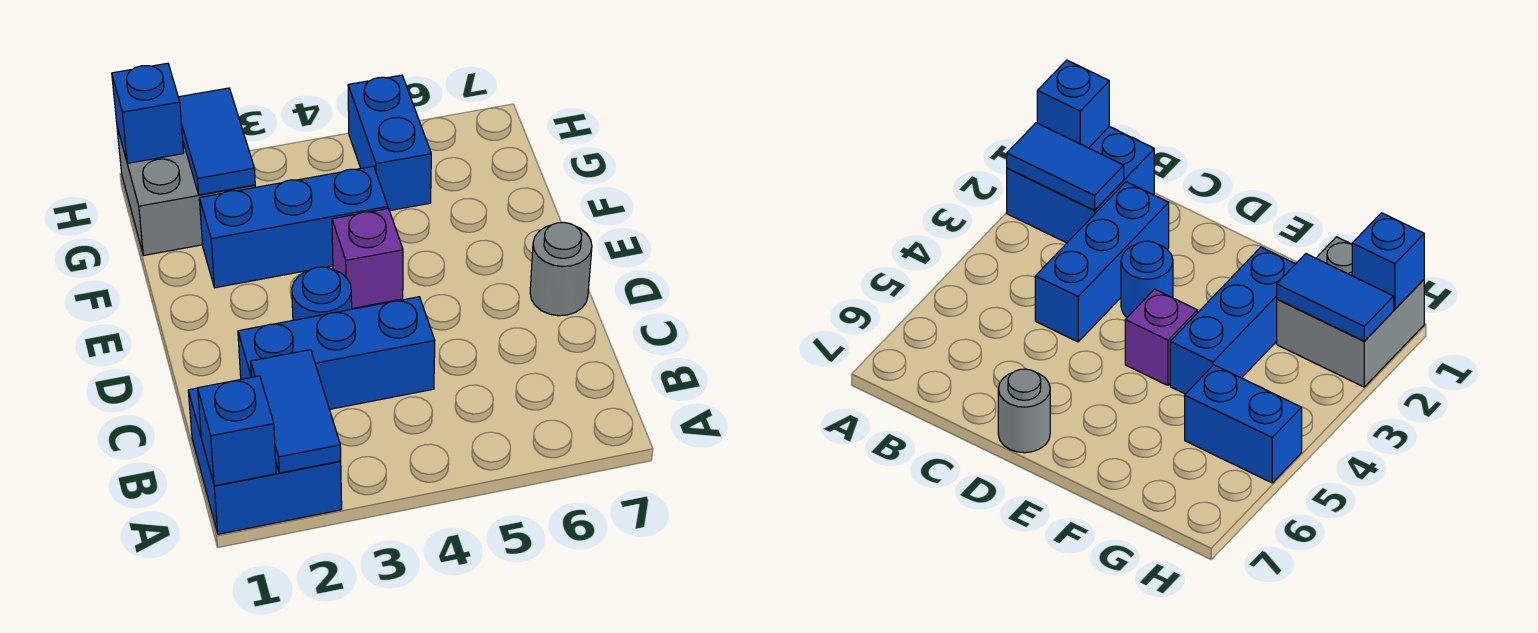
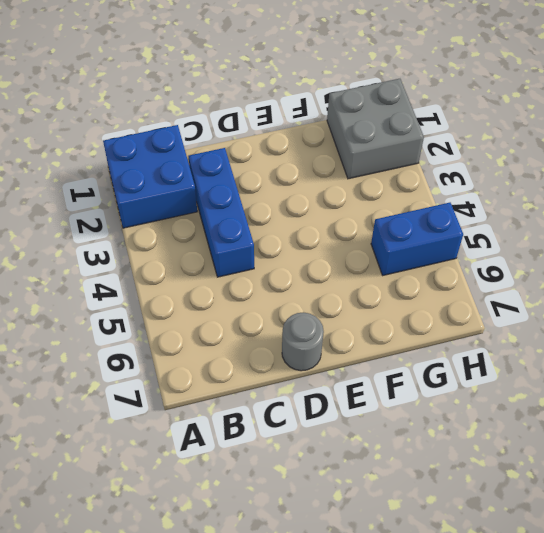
none -> blue round brick D3 level 1
none -> purple brick E4 level 1
none -> blue brick F2:F4 level 1

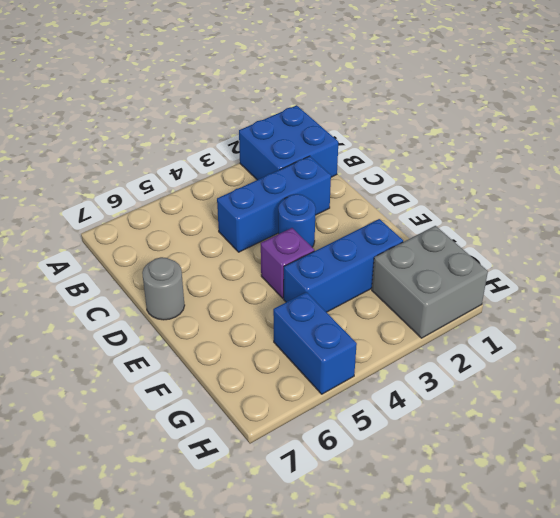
none -> blue brick A1 level 2
none -> blue tile A2:B2 level 2
none -> blue tile G2:H2 level 2

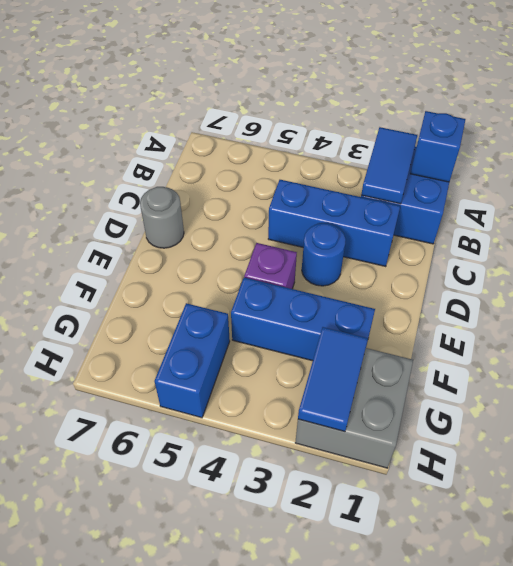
none -> blue brick H1 level 2

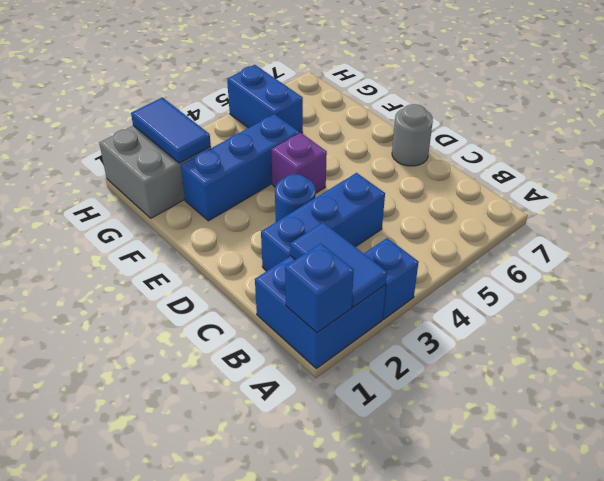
blue brick A3 level 1 -> blue brick H1 level 2

